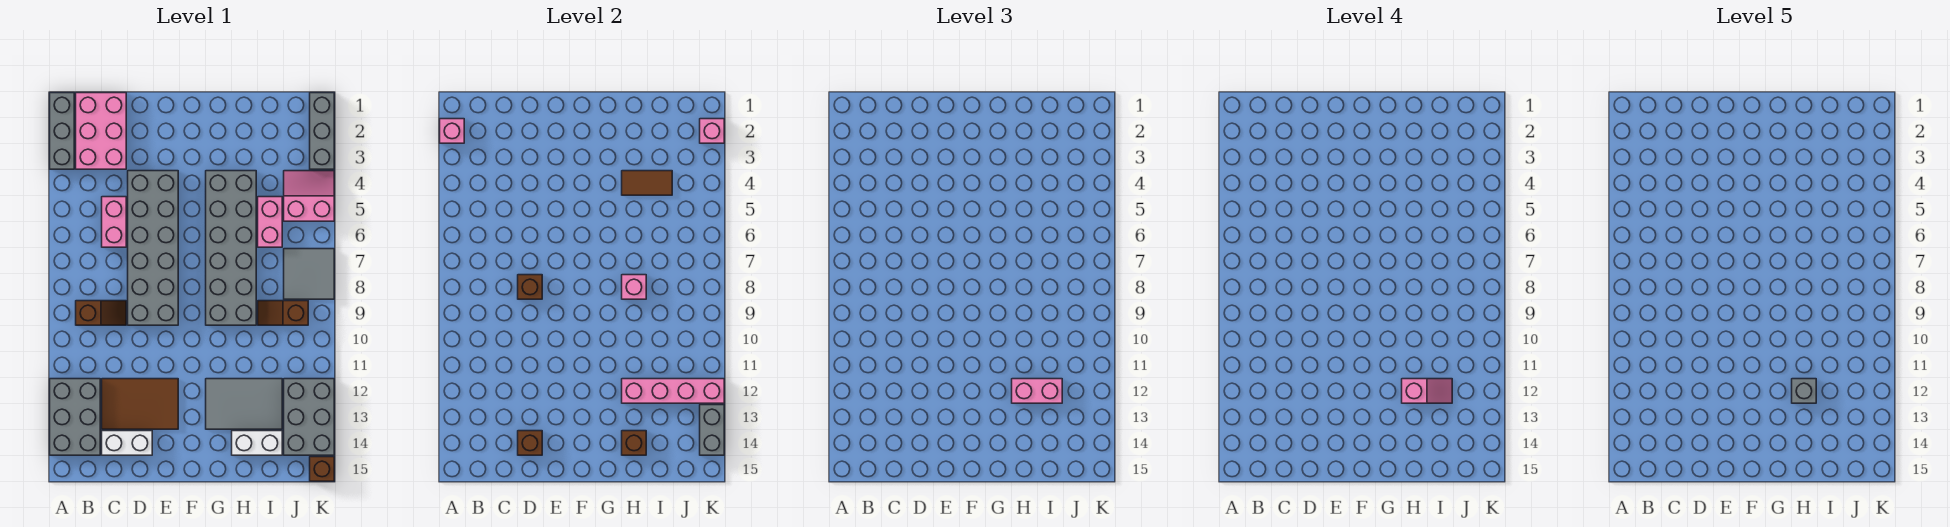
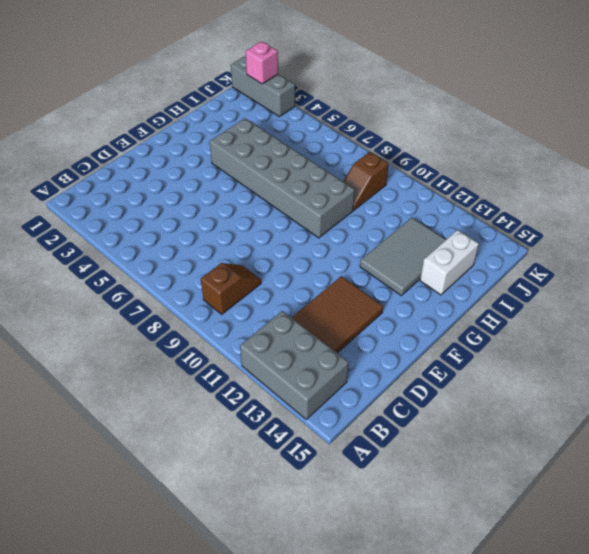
none -> grey brick A1:A3 level 1
none -> pink brick B1:C3 level 1
none -> pink brick C5:C6 level 1
none -> white brick C14:D14 level 1

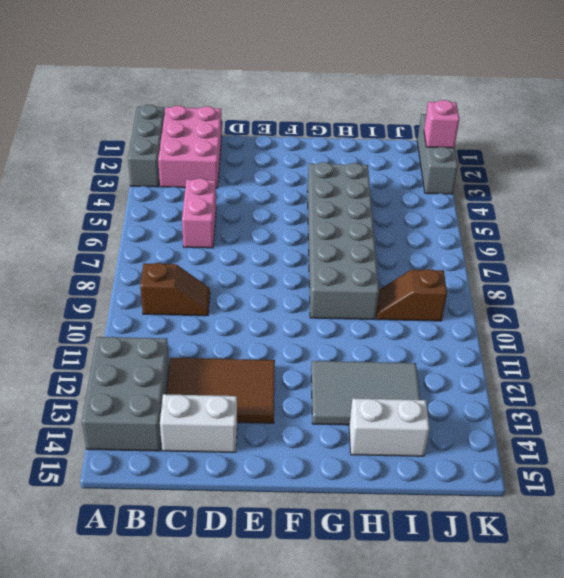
none -> grey brick D4:E9 level 1
none -> pink brick I5:I6 level 1
none -> pink slope J4:K5 level 1 top 5
none -> grey tile J7:K8 level 1

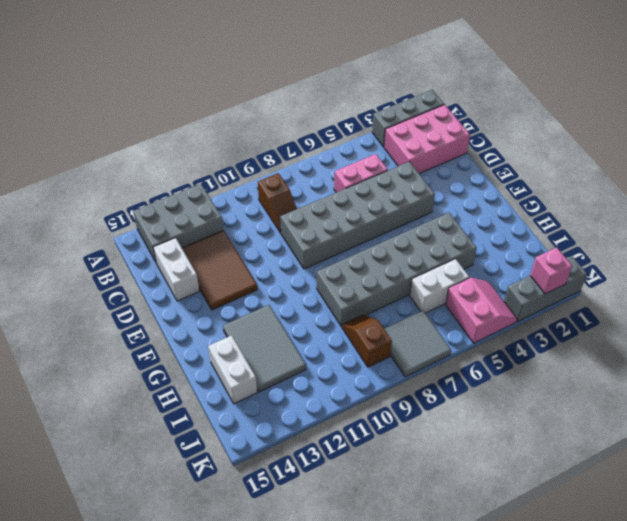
white brick I5:I6 level 1 -> pink brick I5:I6 level 1
none -> grey brick J12:K14 level 1
none -> brown brick K15 level 1
none -> pink brick A2 level 2
none -> brown brick D8 level 2

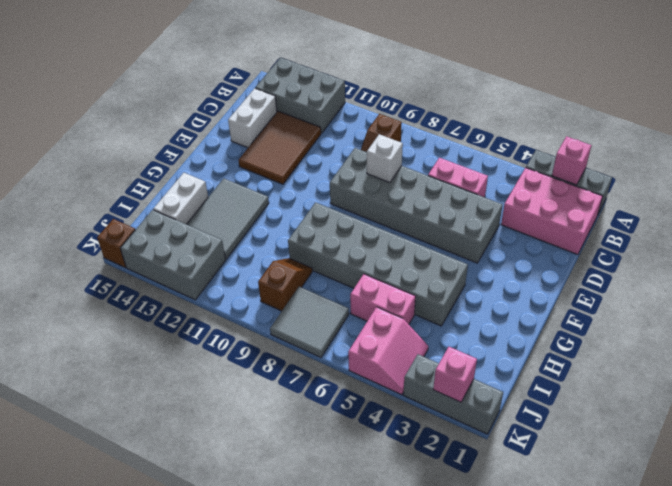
white brick D8 level 2 -> brown brick D8 level 2
none -> brown brick D14 level 2
none -> brown tile H4:I4 level 2
none -> pink brick H8 level 2
none -> pink brick H12:K12 level 2

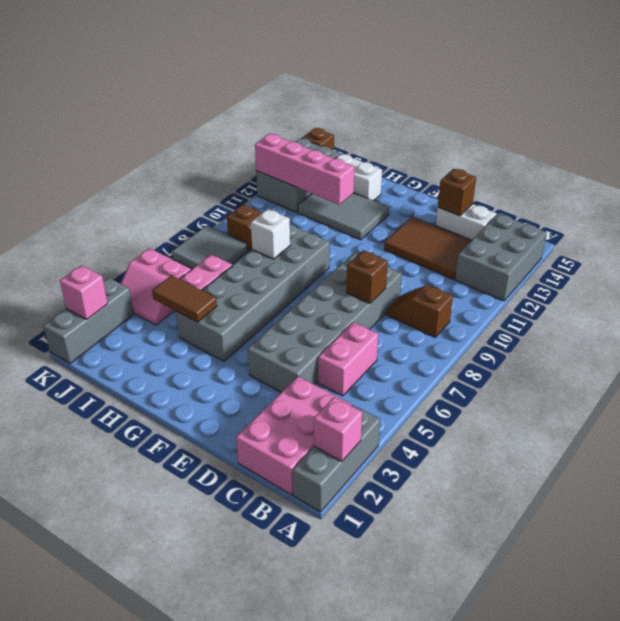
white brick H8 level 2 -> pink brick H8 level 2
none -> brown brick H14 level 2
none -> grey brick K13:K14 level 2
none -> pink brick H12:I12 level 3
none -> pink slope H12:I12 level 4 top H

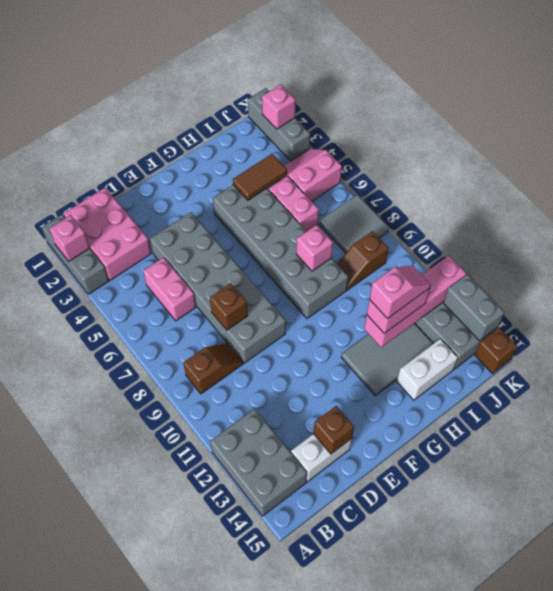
none -> brown tile C12:E13 level 1
none -> brown brick H14 level 2
none -> grey brick H12 level 5

